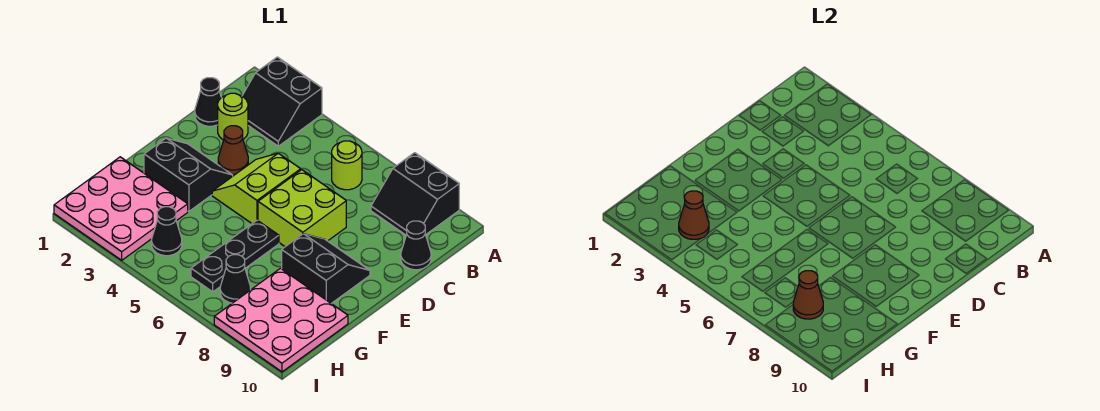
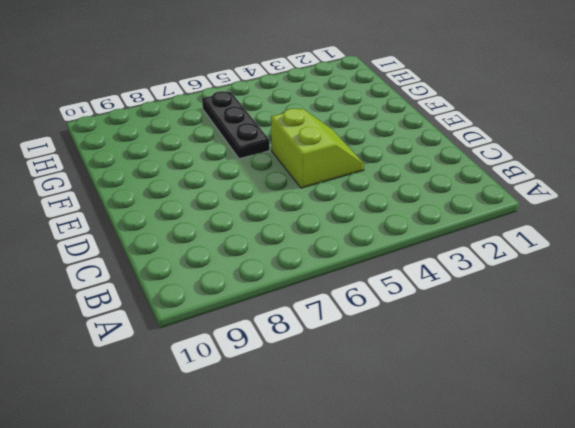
none -> black slope A2:B3 level 1 top A
none -> black slope A8:B9 level 1 top A
none -> lime round brick B6 level 1

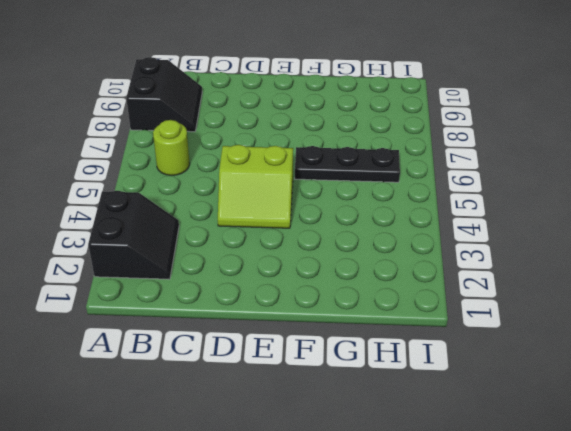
none -> black cone C1 level 1
none -> lime round brick C2 level 1
none -> black cone C10 level 1

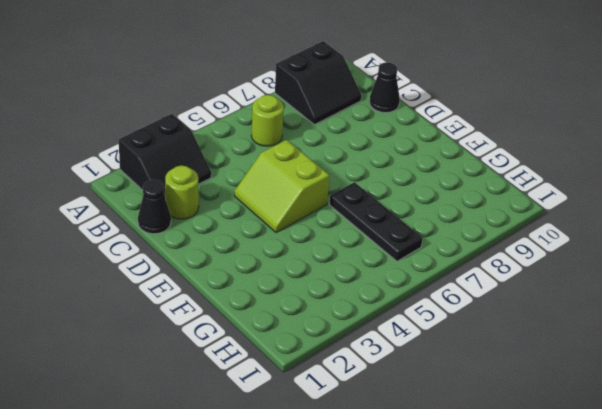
none -> brown cone D3 level 1
none -> lime brick D6:E7 level 1
none -> black slope E2:F3 level 1 top F

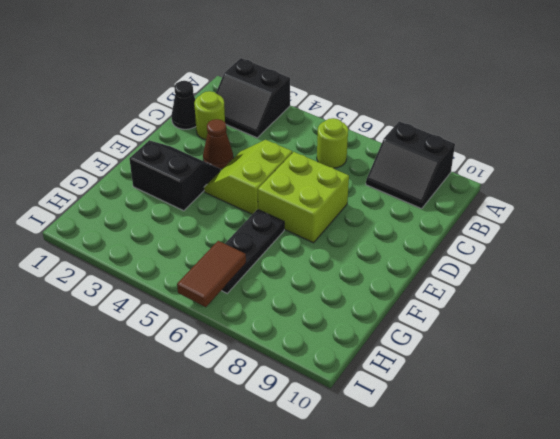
brown tile H6:I6 level 2 -> none
none -> black cone C10 level 1
none -> black slope E8:F9 level 1 top F
none -> pink plate G1:I3 level 1

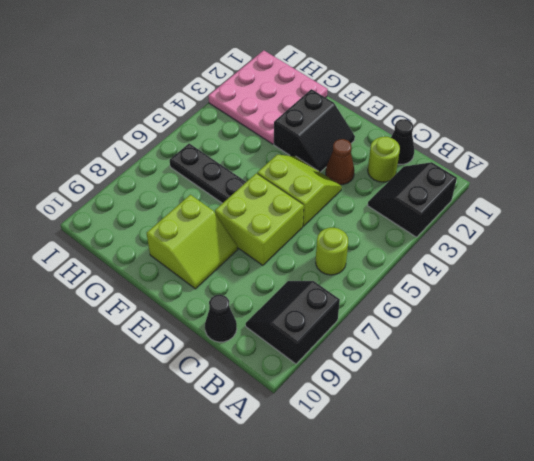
lime slope E8:F9 level 1 top F -> black slope E8:F9 level 1 top F
none -> pink plate G8:I10 level 1
none -> black cone H4 level 1
none -> black cone H7 level 1

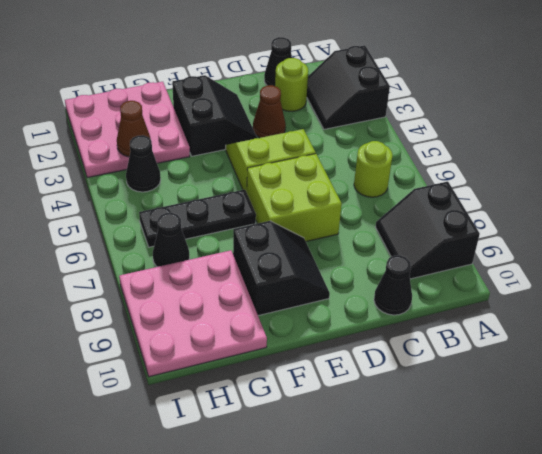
none -> brown cone H8 level 2

